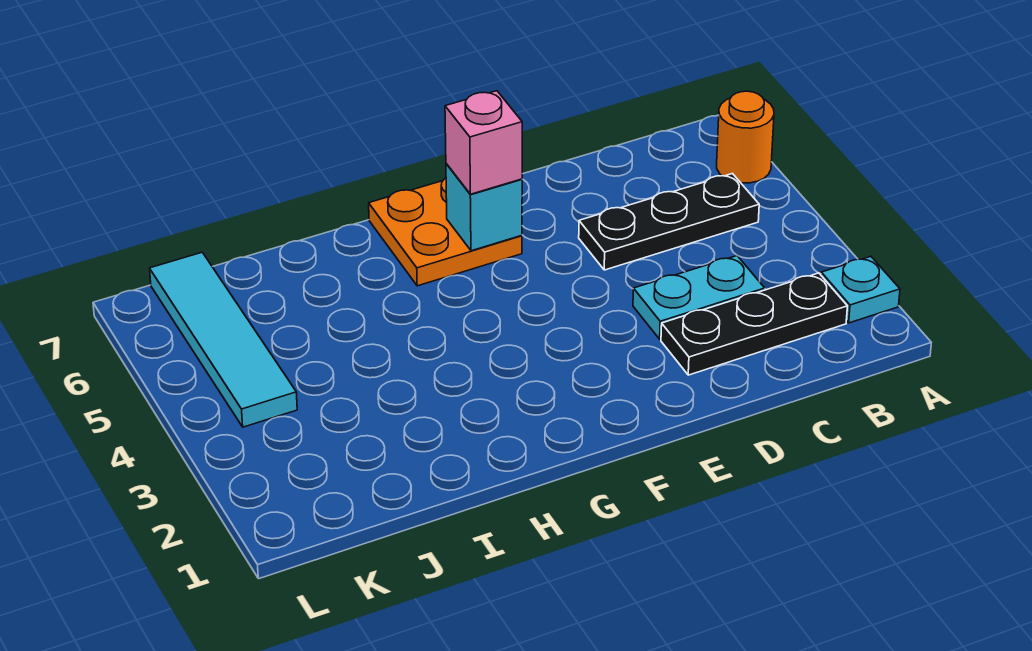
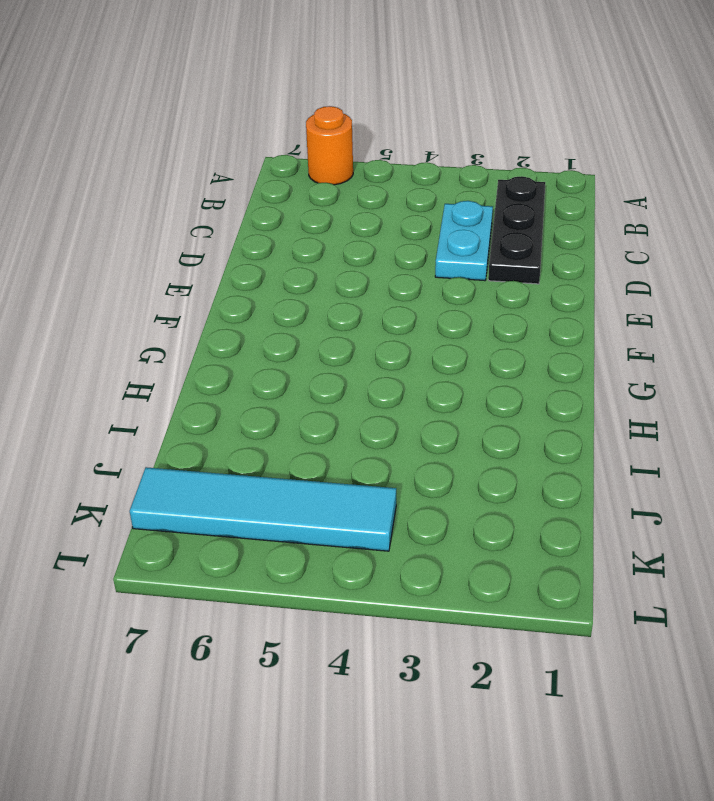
none -> cyan plate A2 level 1
none -> black plate B5:D5 level 1

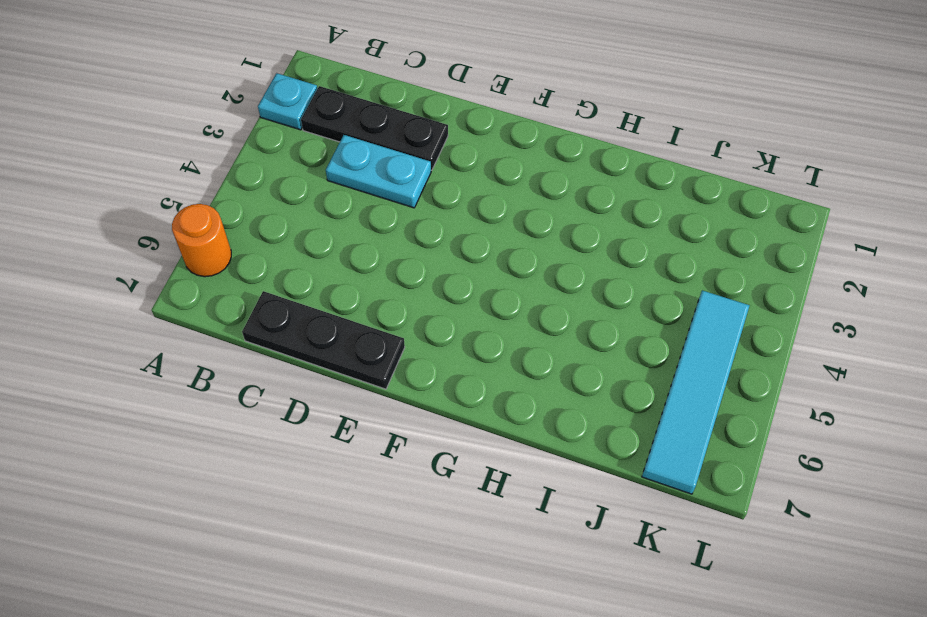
black plate C7:E7 level 1 -> black plate B5:D5 level 1
none -> orange plate F6:G7 level 1
none -> cyan brick F6 level 2

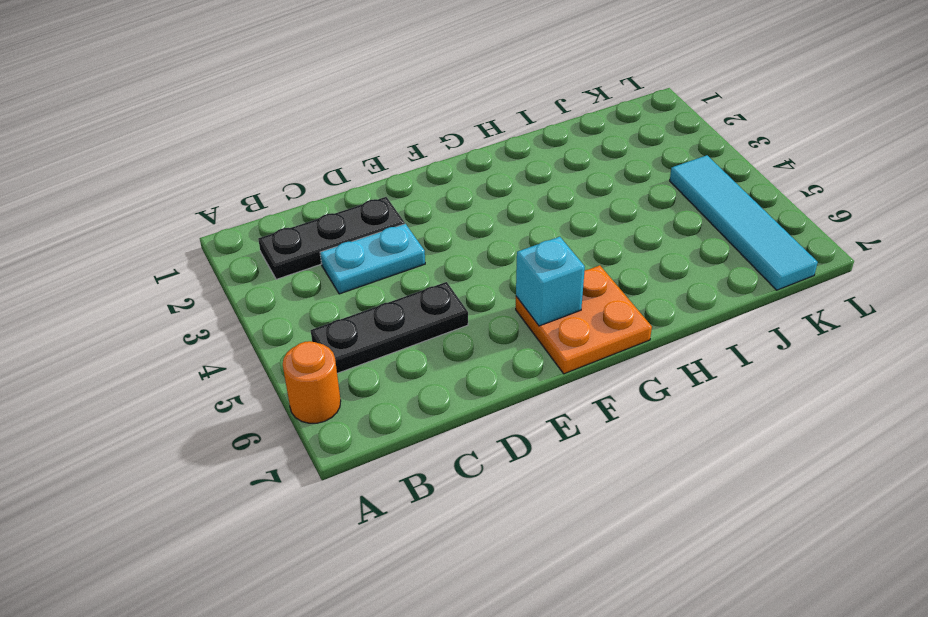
none -> cyan plate A2 level 1
none -> pink brick F6 level 3

